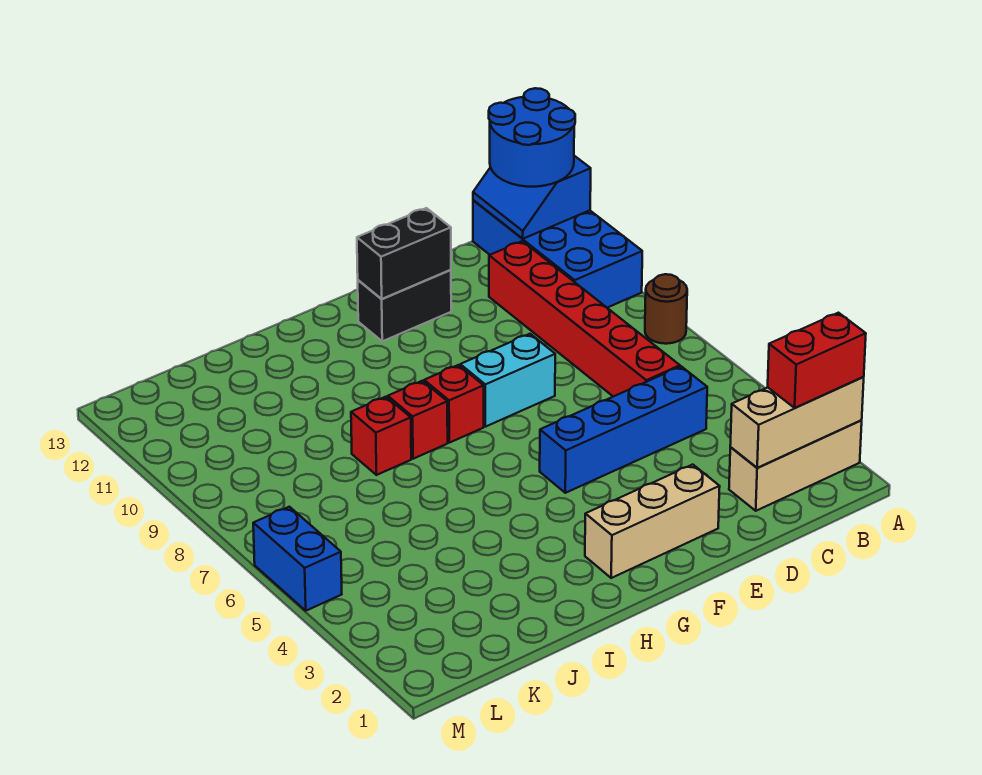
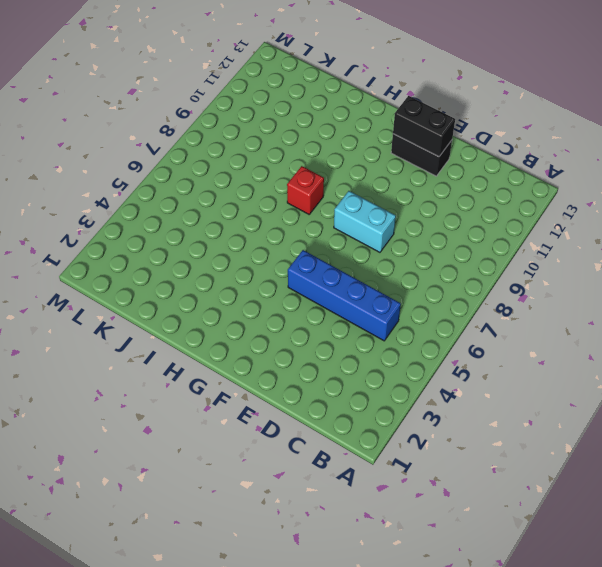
none -> tan brick A2:C2 level 1
none -> brown round brick A8 level 1
none -> blue brick A10:B13 level 1

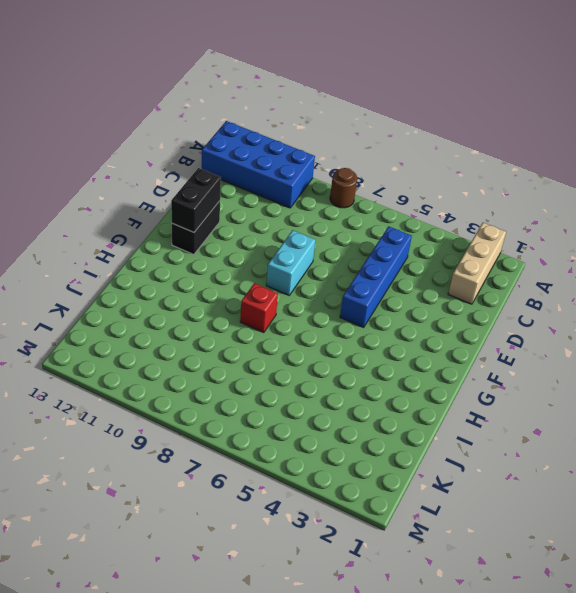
none -> red brick C6:C11 level 1
none -> tan brick E2:G2 level 1
none -> red brick G8 level 1

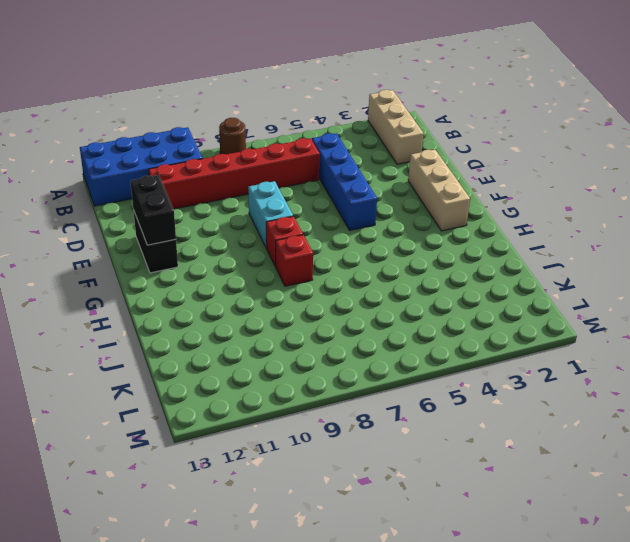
none -> red brick I8 level 1
none -> blue brick M5:M6 level 1
none -> tan brick A2:C2 level 2

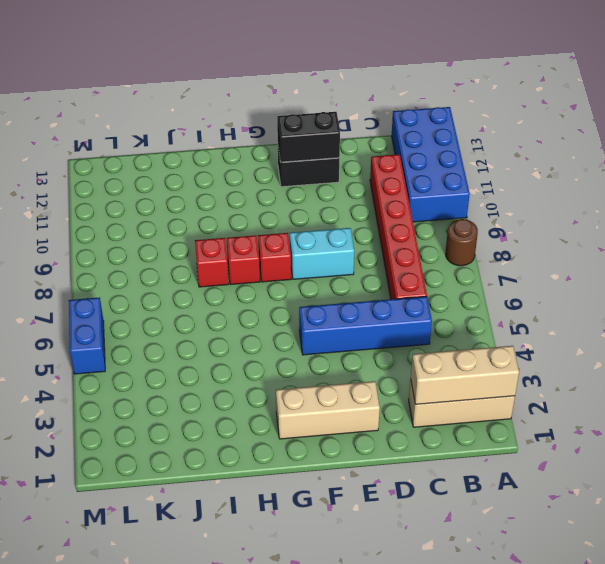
none -> blue slope A12:B13 level 2 top A
none -> red brick A2:B2 level 3
none -> blue round brick A12:B13 level 3

